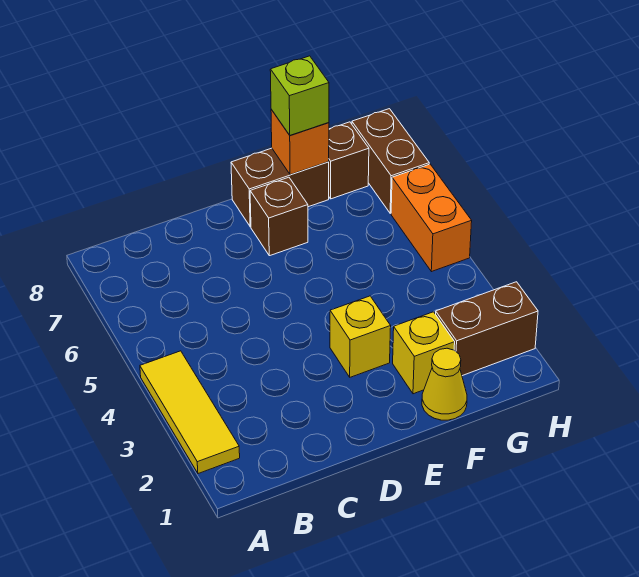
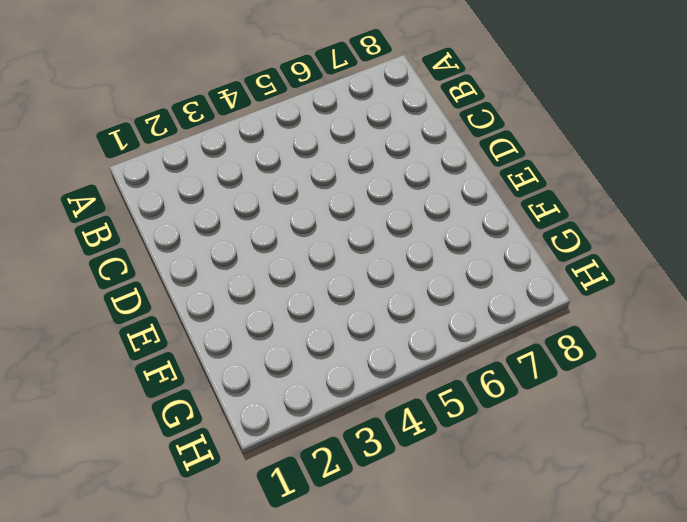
none -> yellow tile A2:A4 level 1
none -> yellow brick E3 level 1
none -> brown brick E7 level 1

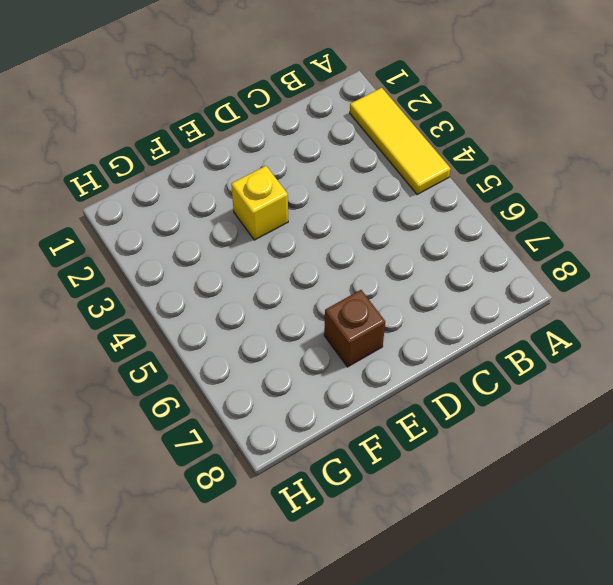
none -> brown brick E8:F8 level 1
none -> yellow cone F1 level 1
none -> yellow brick F2 level 1

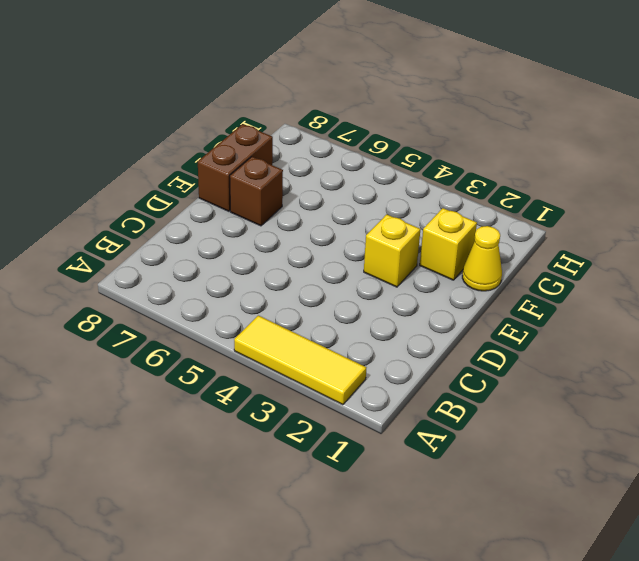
none -> brown brick G2:H2 level 1
none -> brown brick G8 level 1
none -> orange brick H5:H6 level 1

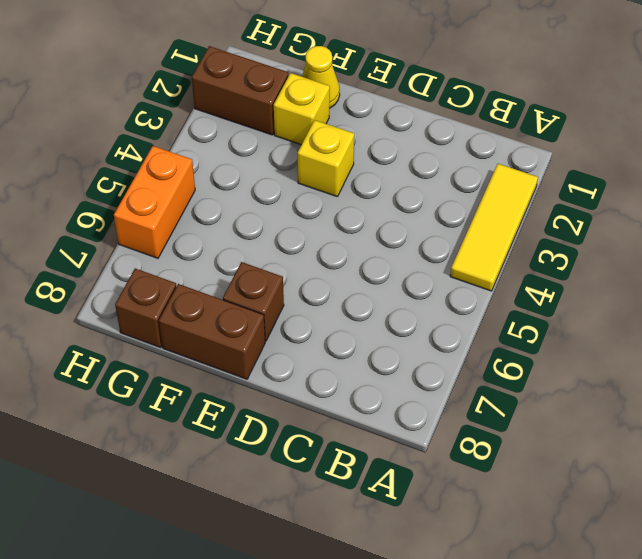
none -> brown brick H7:H8 level 1
none -> orange brick F8 level 2
none -> lime brick F8 level 3

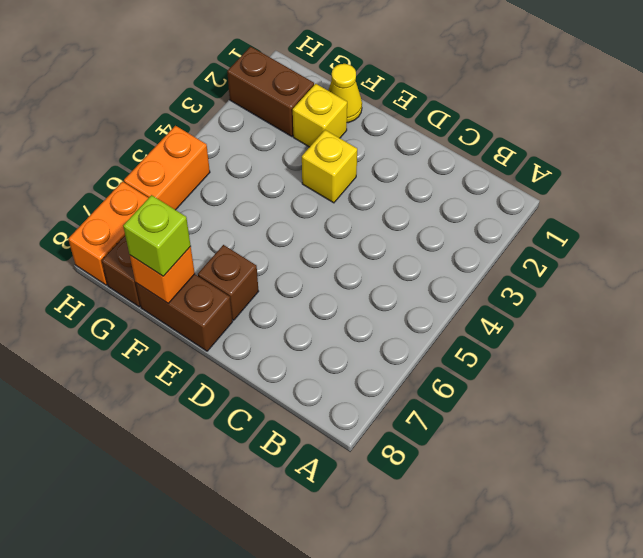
orange brick H7:H8 level 1 -> brown brick H7:H8 level 1
none -> yellow tile A2:A4 level 1

